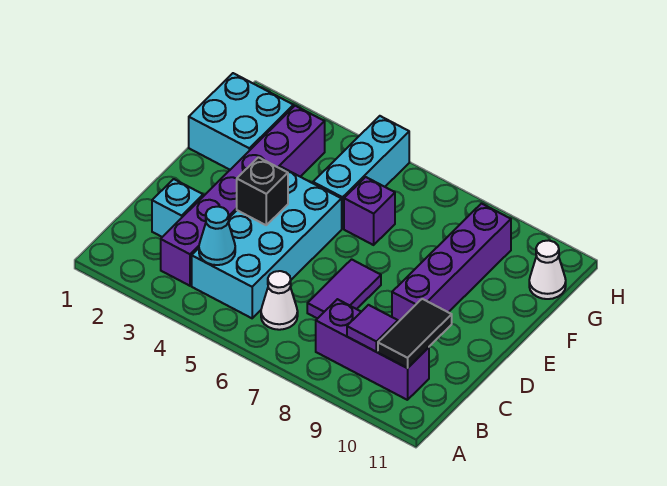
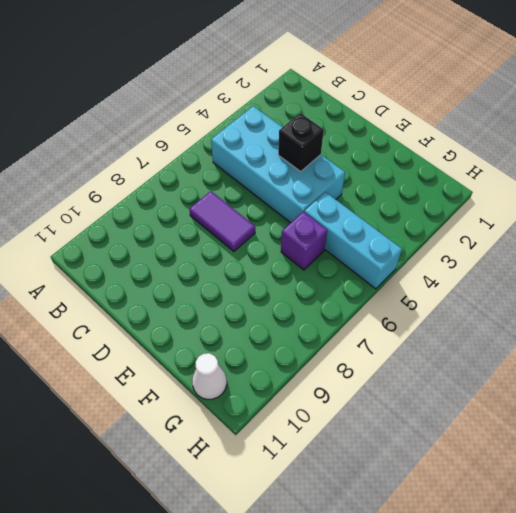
none -> purple brick B3:G3 level 1
none -> white cone B6 level 1
none -> purple brick B8:B10 level 1

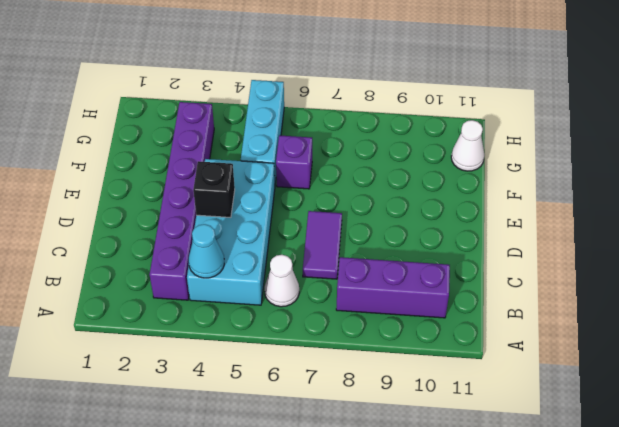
none -> cyan brick C2 level 1
none -> purple brick D9:G9 level 1
none -> cyan brick F1:G2 level 1

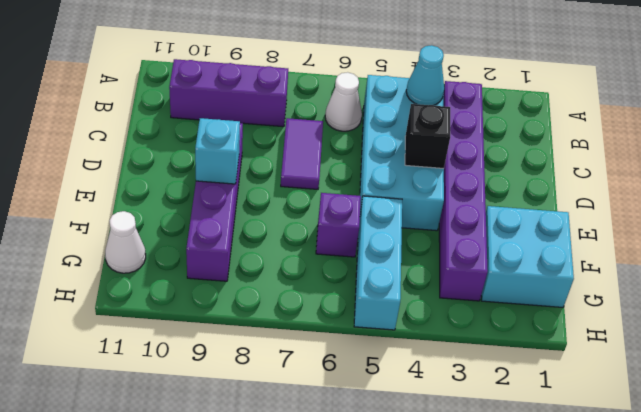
cyan brick E9 level 2 -> cyan brick C2 level 1
none -> purple tile B9 level 2
none -> black tile B10:C10 level 2

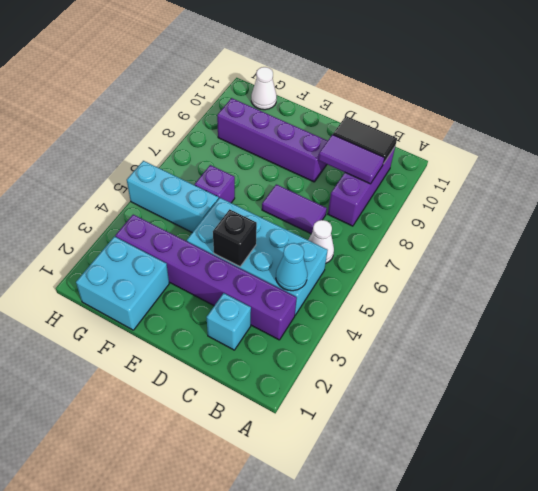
purple tile B9:C9 level 2 -> purple tile B9 level 2

